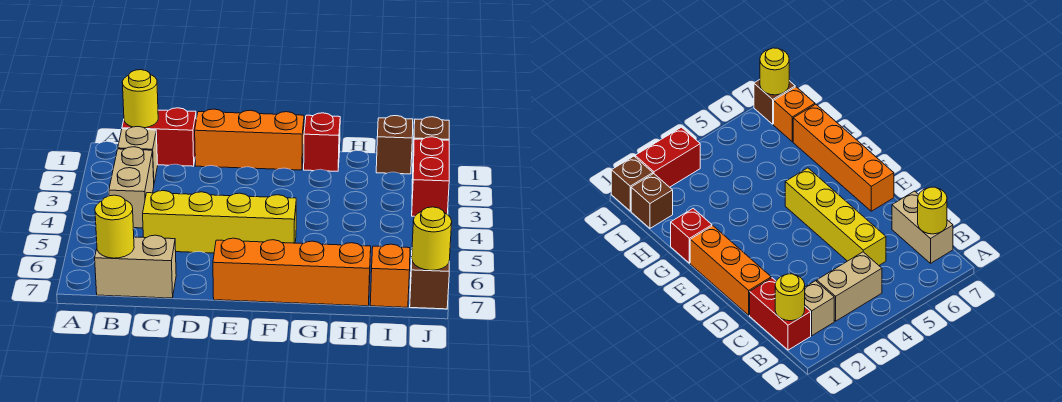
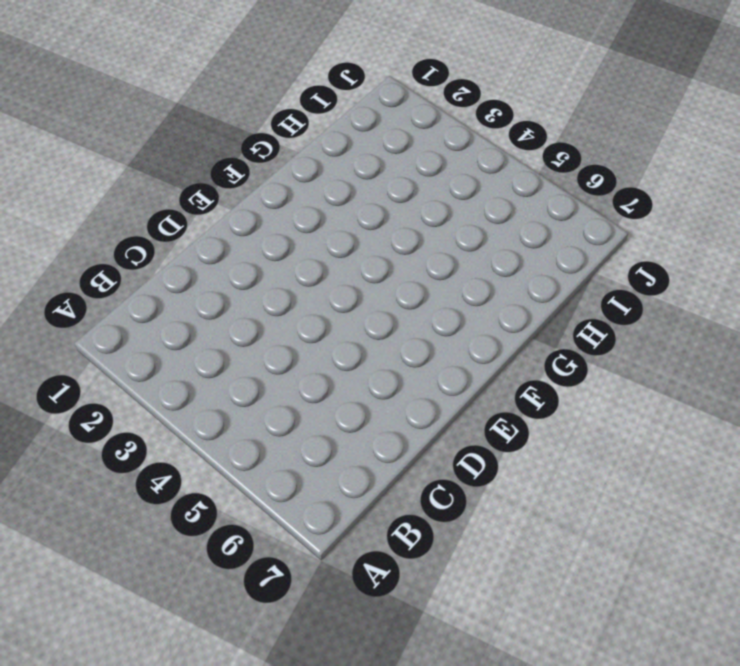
none -> red brick B1:C1 level 1
none -> tan brick B2 level 1
none -> tan brick B3:B4 level 1

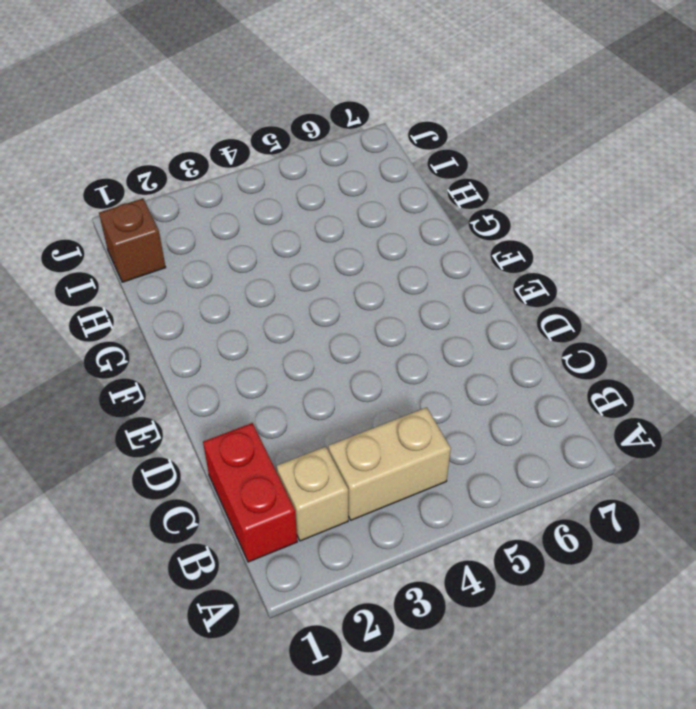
none -> tan brick B7:C7 level 1
none -> yellow brick C5:F5 level 1
none -> orange brick D1:F1 level 1

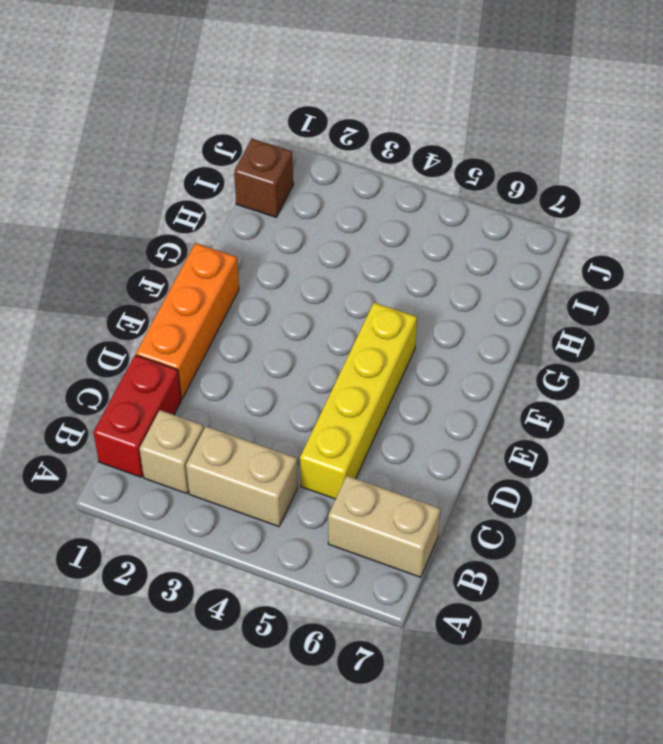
tan brick B6:B7 level 1 -> tan brick B7:C7 level 1
none -> orange brick E7:H7 level 1
none -> red brick G1 level 1
none -> orange brick I7 level 1

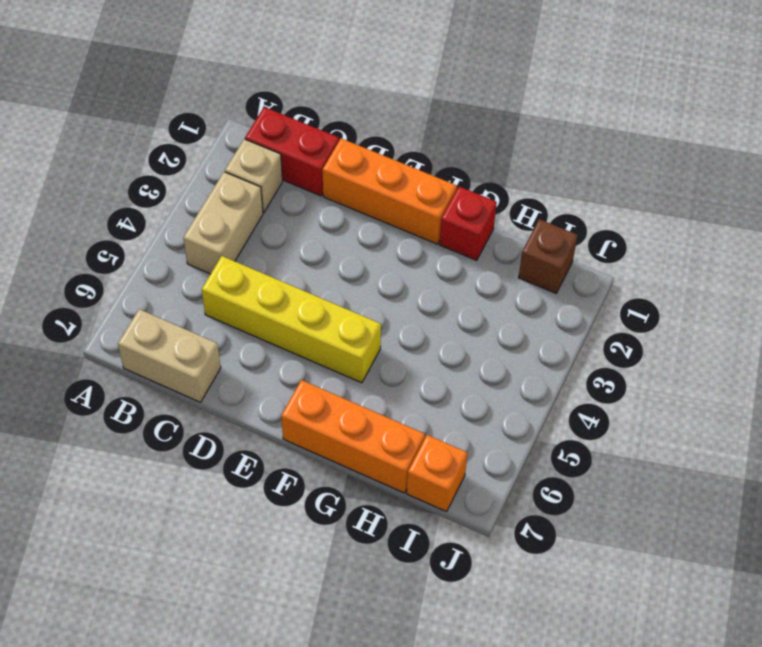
orange brick F7:H7 level 1 -> orange brick E7:H7 level 1
none -> brown brick J1 level 1
none -> red brick J2:J3 level 1
none -> brown brick J7 level 1

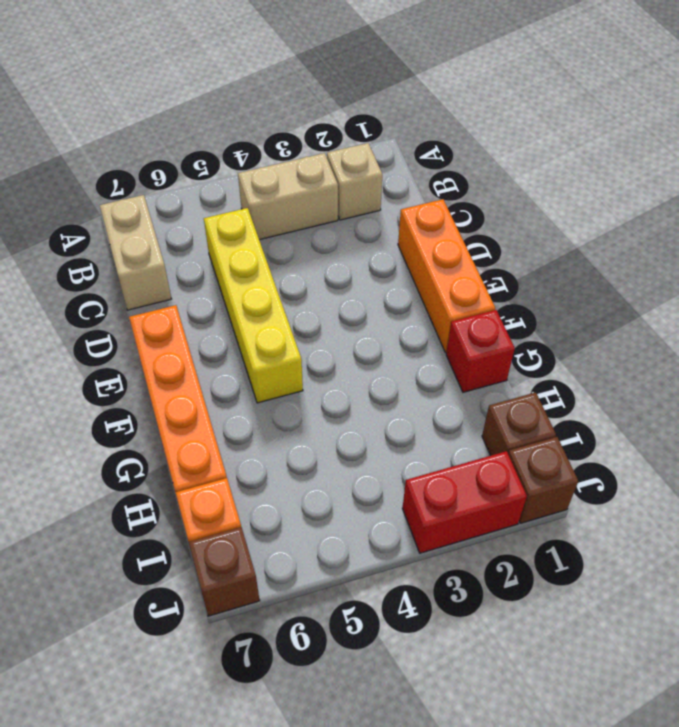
none -> red brick B1:C1 level 1
none -> yellow round brick B1 level 2
none -> yellow round brick B7 level 2

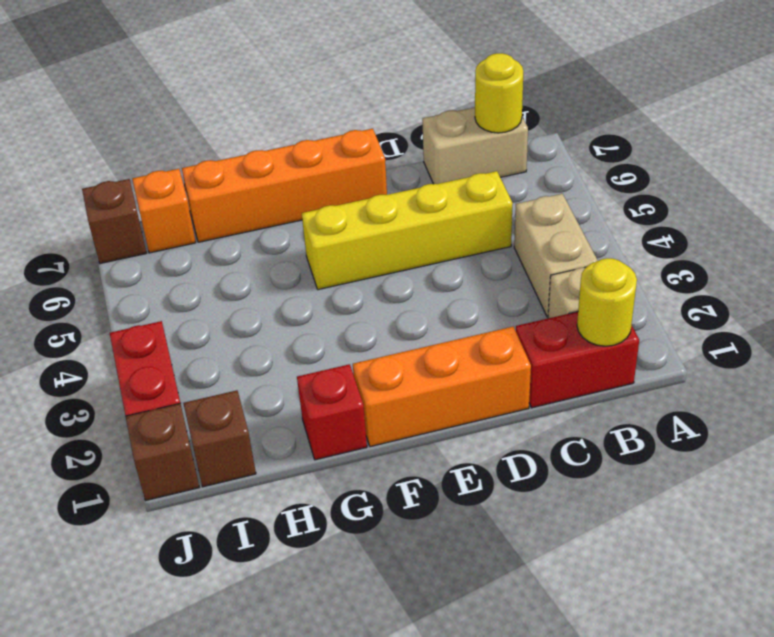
none -> yellow round brick J7 level 2

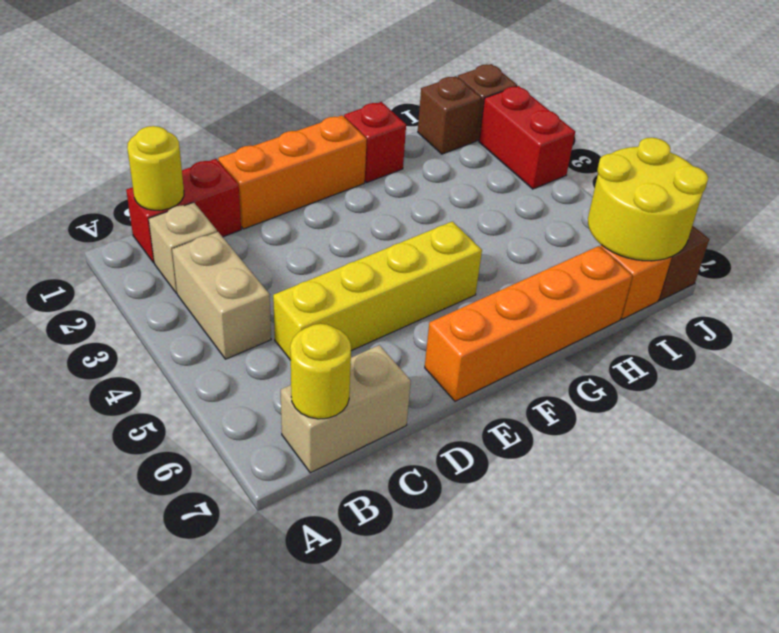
yellow round brick I6:J7 level 2 -> yellow round brick J7 level 2

